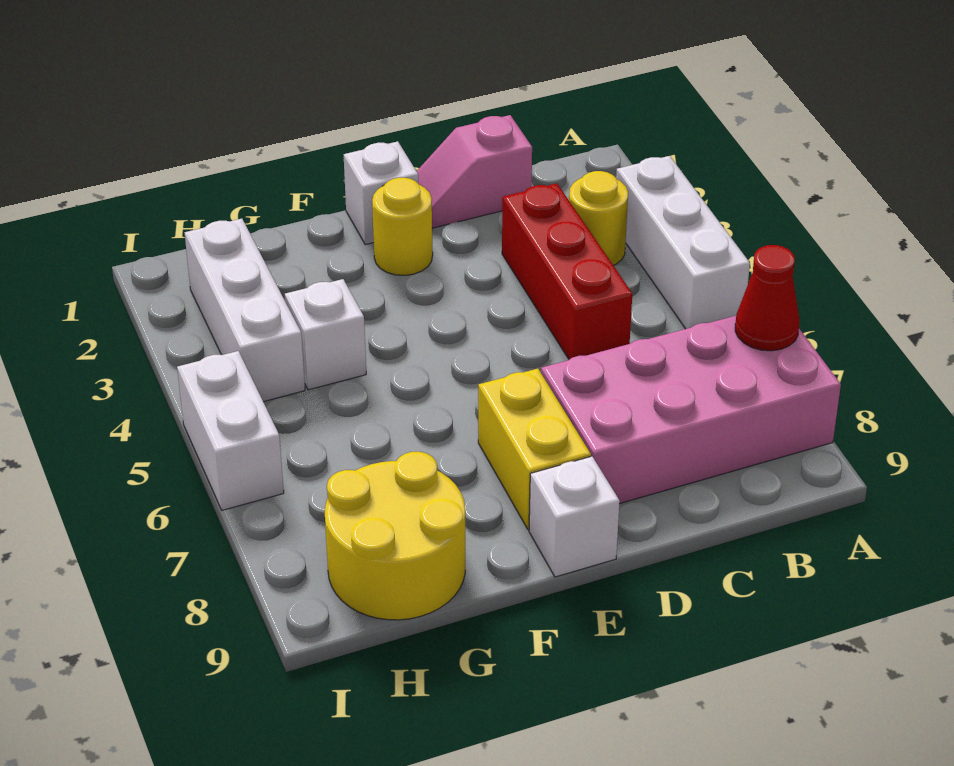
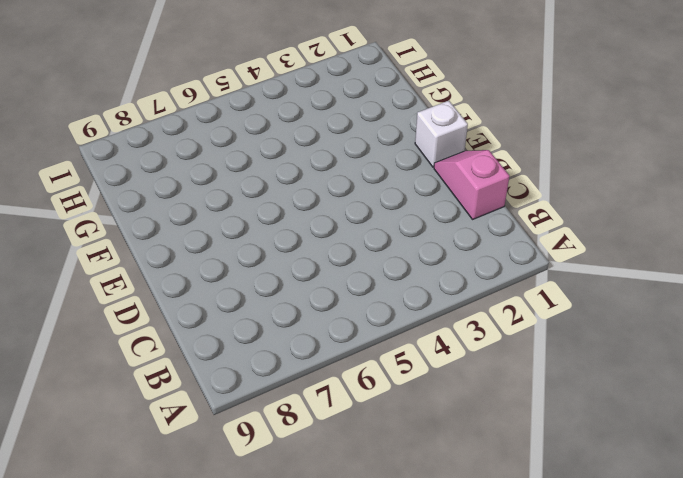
none -> white brick A3:A5 level 1
none -> pink brick A7:D8 level 1
none -> yellow round brick B3 level 1

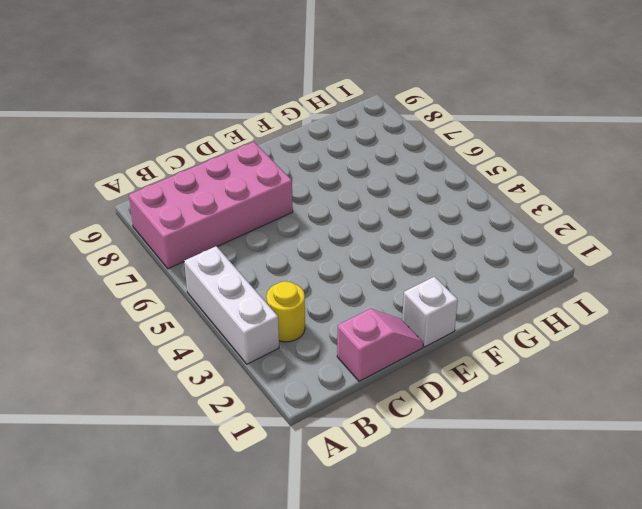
none -> red brick C3:C5 level 1
none -> yellow round brick E2 level 1
none -> yellow brick E7:E8 level 1

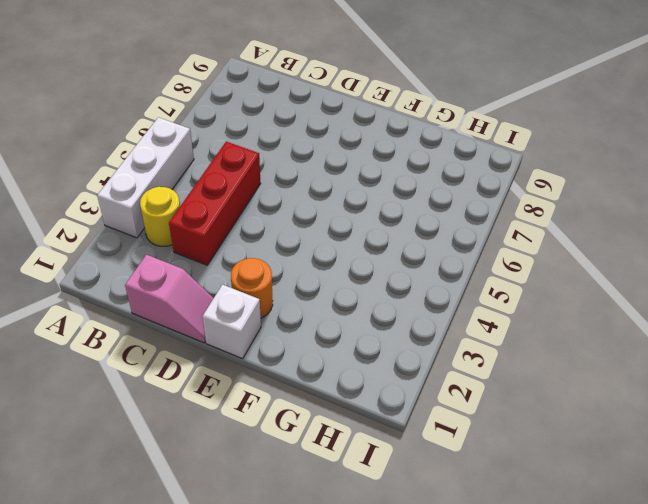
orange round brick E2 level 1 -> yellow round brick E2 level 1
none -> pink brick A7:D8 level 1
none -> yellow brick E7:E8 level 1
none -> white brick E9 level 1

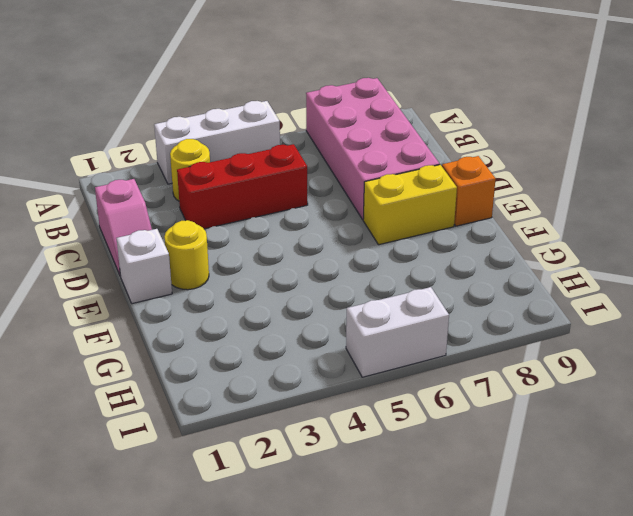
orange brick E9 level 1 -> white brick E9 level 1
none -> white brick G4 level 1
none -> yellow round brick G8:H9 level 1
none -> white brick H2:H4 level 1

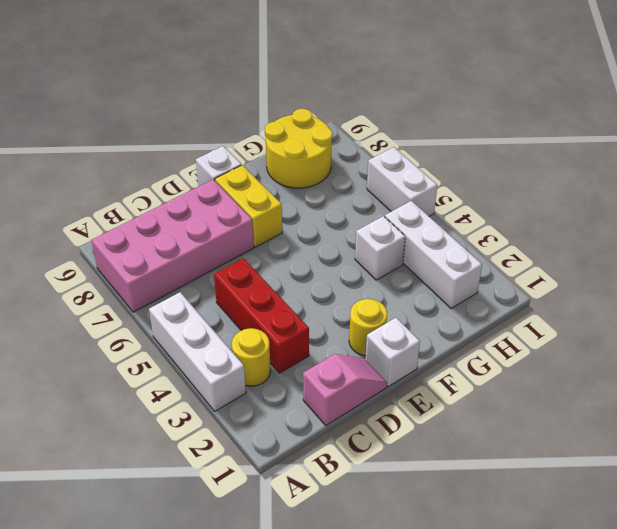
none -> red cone A7 level 2

